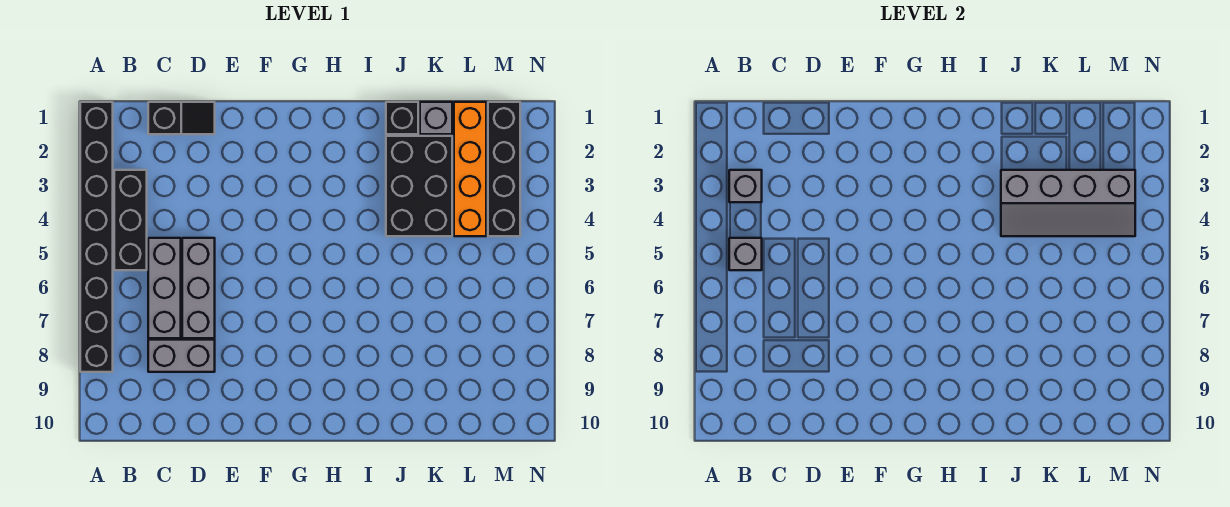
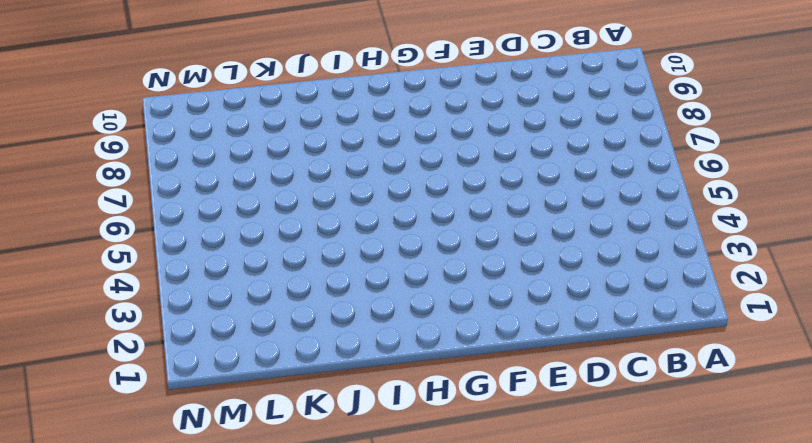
none -> black brick A1:A8 level 1
none -> black brick B3:B5 level 1
none -> black slope C1:D1 level 1 top C

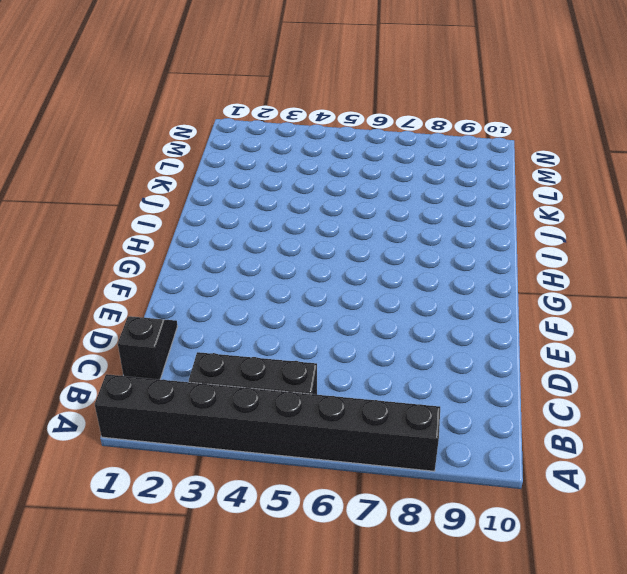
none -> grey brick C5:C7 level 1
none -> grey brick C8:D8 level 1
none -> grey brick D5:D7 level 1

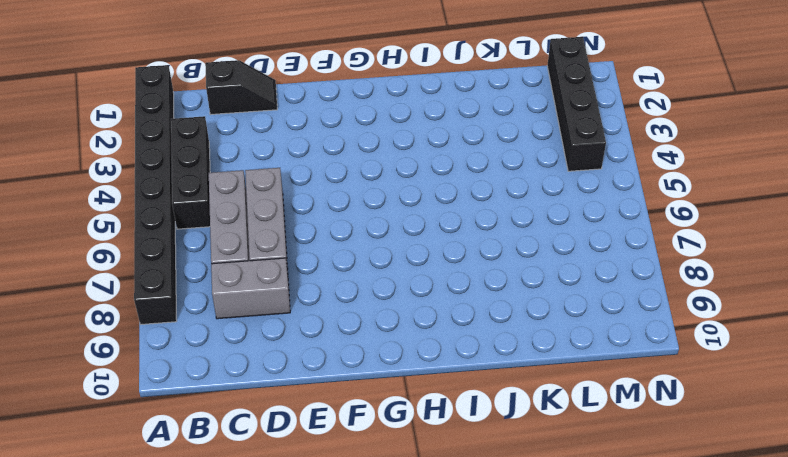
none -> black brick J1 level 1
none -> black brick J2:K4 level 1
none -> grey brick K1 level 1

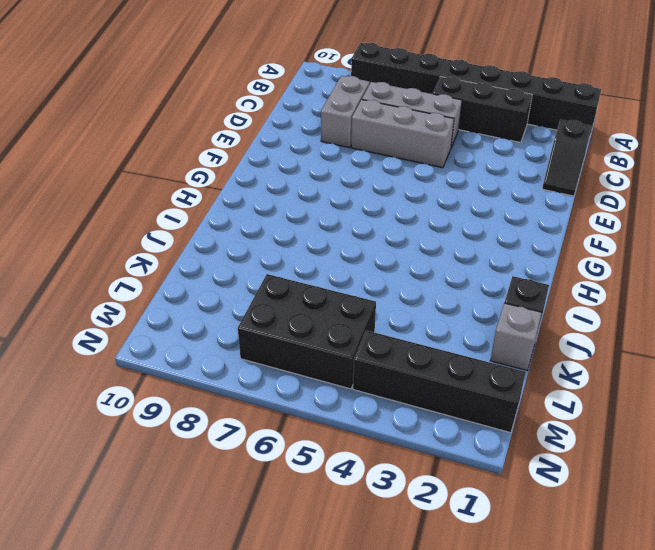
black brick L5:M7 level 1 -> black brick J2:K4 level 1
none -> orange brick L1:L4 level 1
none -> grey brick B3 level 2
none -> grey brick B5 level 2

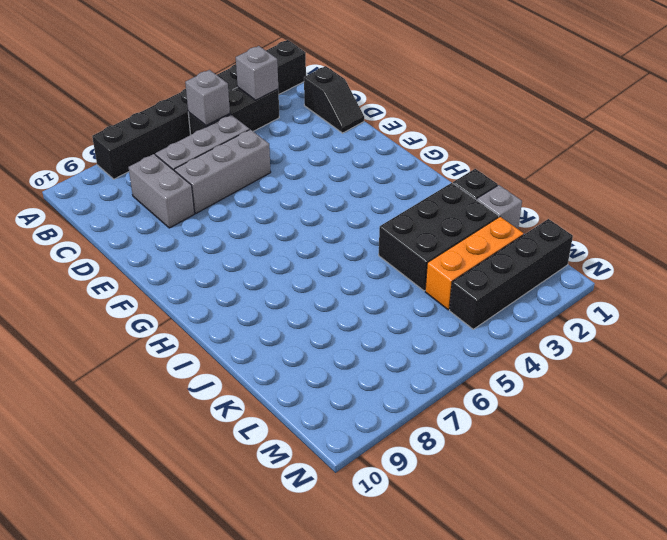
orange brick L2:L4 level 1 -> orange brick L1:L4 level 1
none -> grey slope J3:M4 level 2 top 3

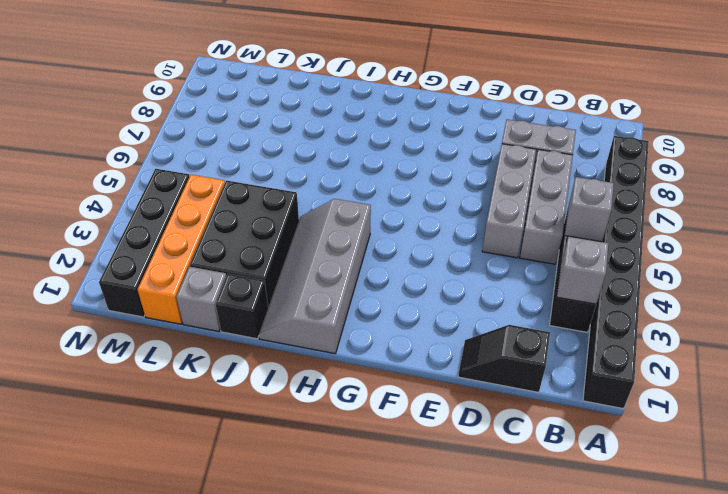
grey slope H1:I4 level 1 top H -> grey slope J3:M4 level 2 top 3

